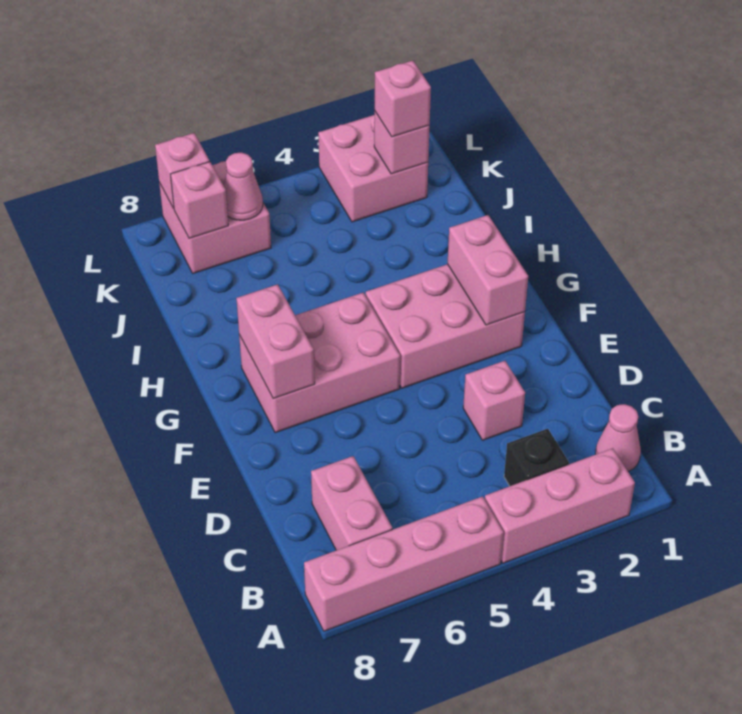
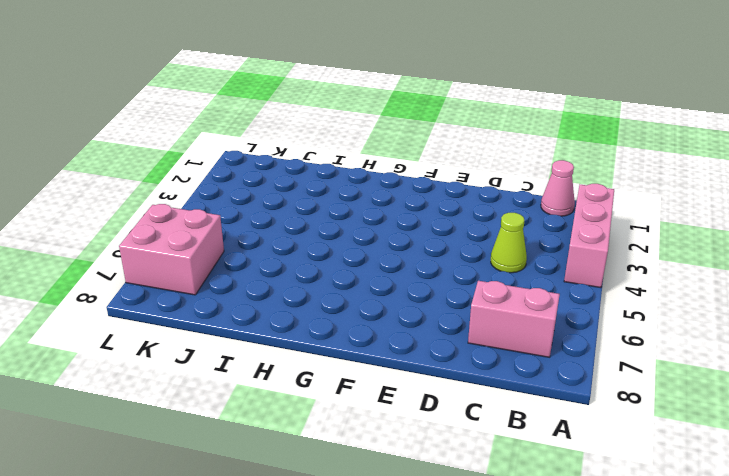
lime cone C4 level 1 -> none
none -> pink brick A5:A8 level 1
none -> black brick B3 level 1
none -> pink brick D3 level 1

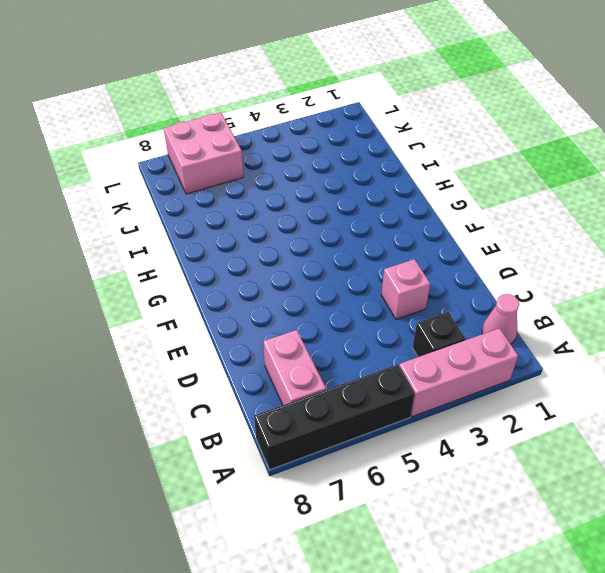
black brick A5:A8 level 1 -> pink brick A5:A8 level 1
none -> pink brick F2:G4 level 1
none -> pink brick F5:G7 level 1
none -> pink brick K2:L3 level 1

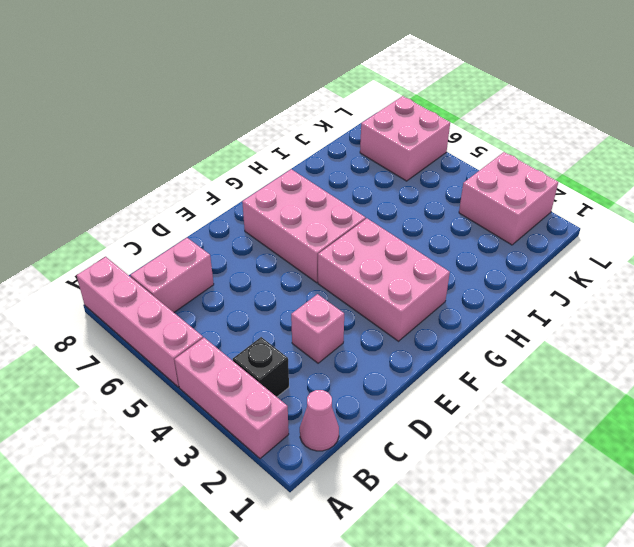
none -> pink brick F2:G2 level 2
none -> pink brick F7:G7 level 2
none -> pink brick K2 level 2

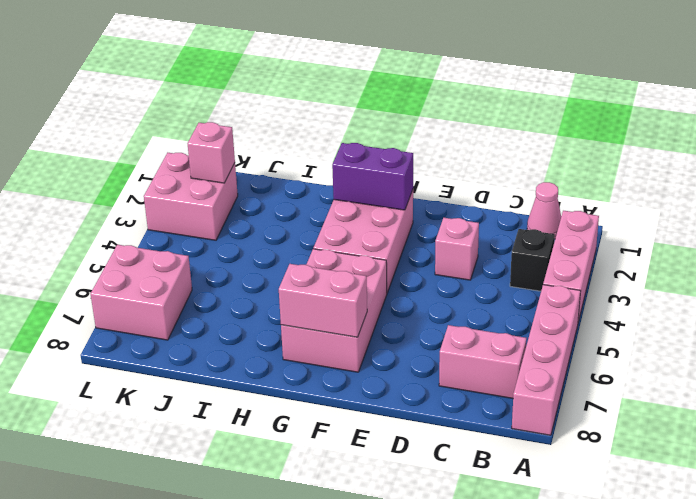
purple brick F2:G2 level 2 -> pink brick F2:G2 level 2
none -> pink cone K6 level 2
none -> pink brick K7 level 2
none -> pink brick L7 level 2

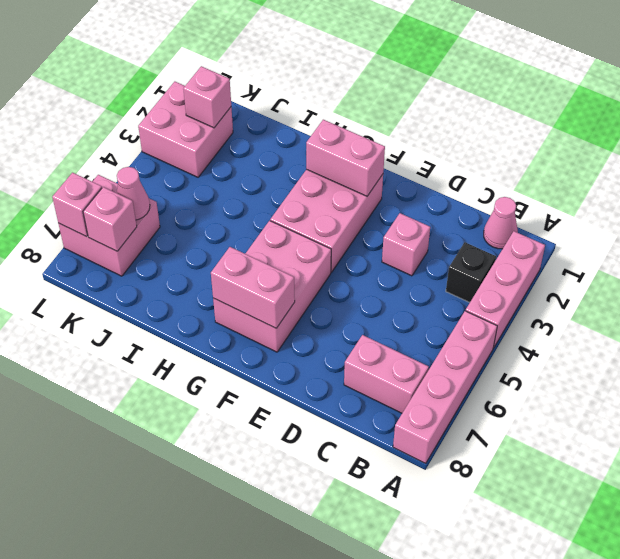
none -> pink brick K2 level 3

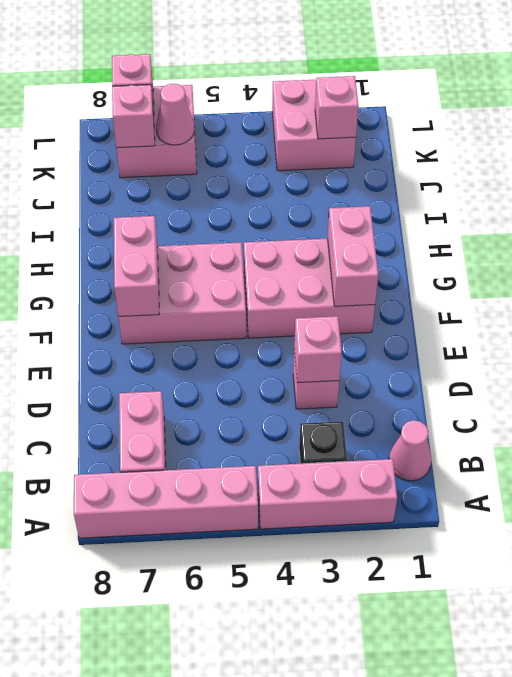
pink brick D3 level 2 -> pink brick K2 level 3

